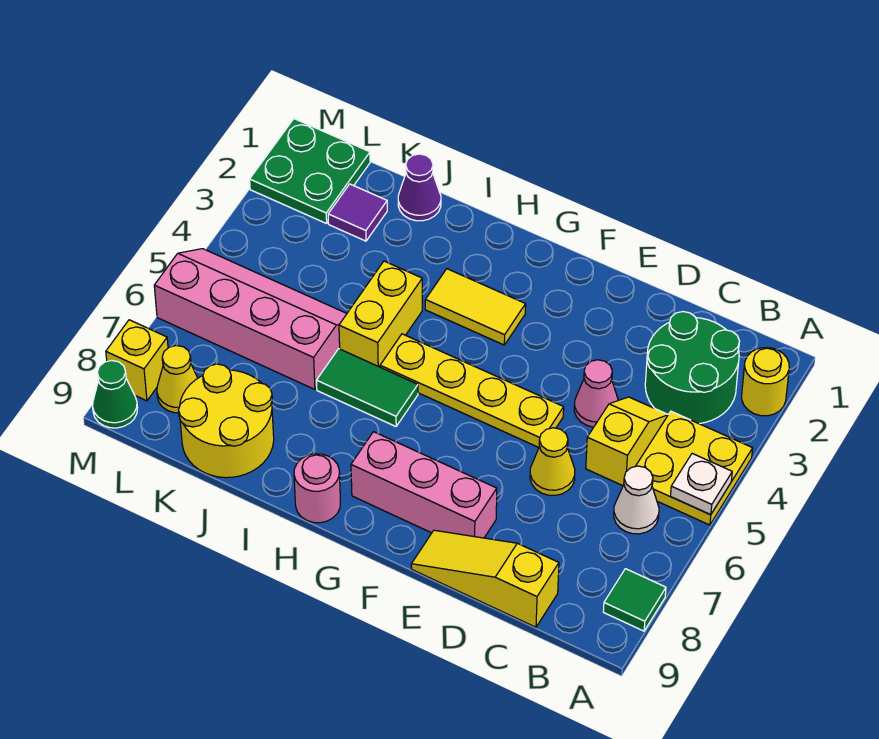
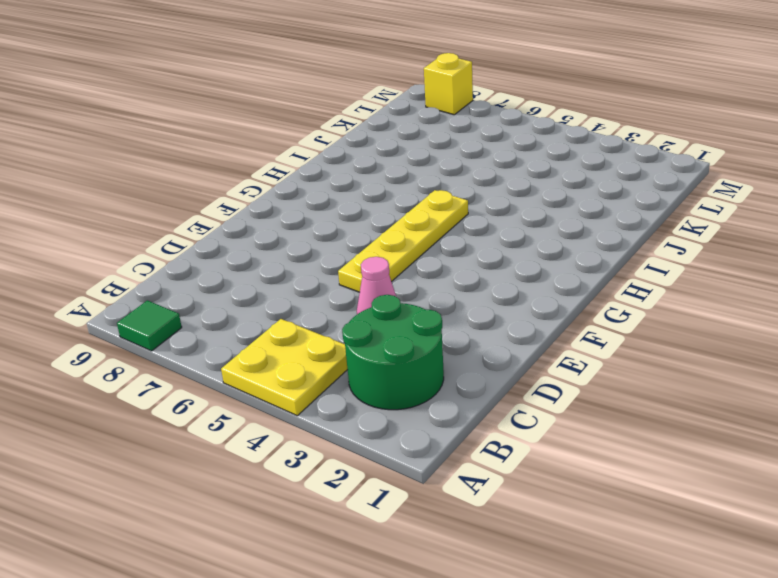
none -> yellow round brick A2 level 1
none -> white cone B6 level 1
none -> yellow slope C4:C5 level 1 top 5

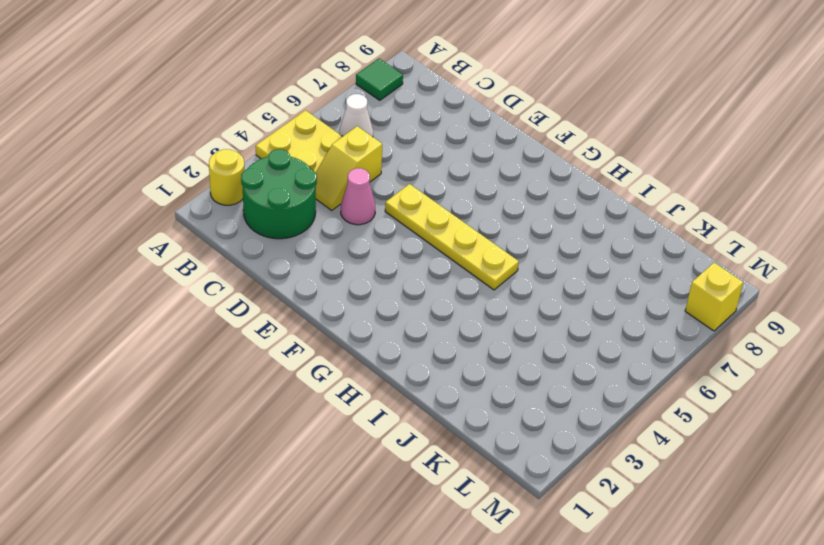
none -> yellow slope C9:E9 level 1 top C
none -> yellow cone D6 level 1
none -> pink brick E8:G8 level 1

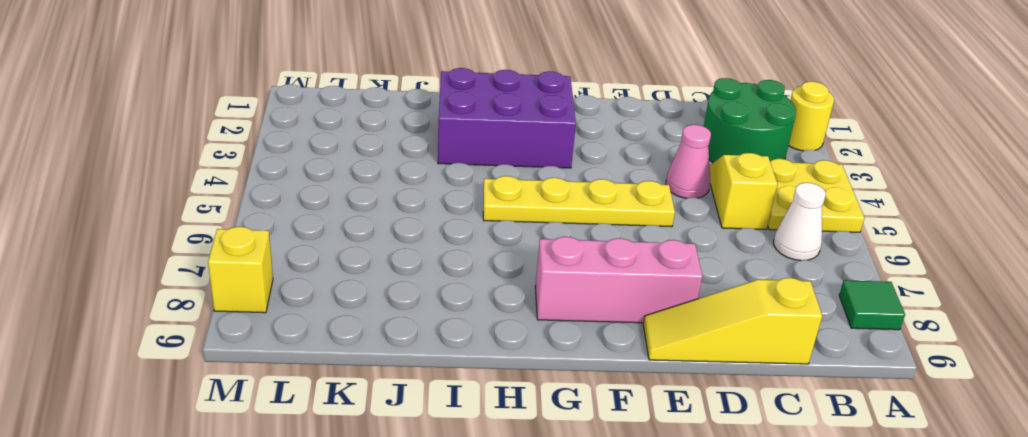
purple brick G2:I3 level 1 -> yellow tile G3:H3 level 1
none -> yellow cone D6 level 1
none -> green tile H6:I6 level 1
none -> pink round brick H9 level 1

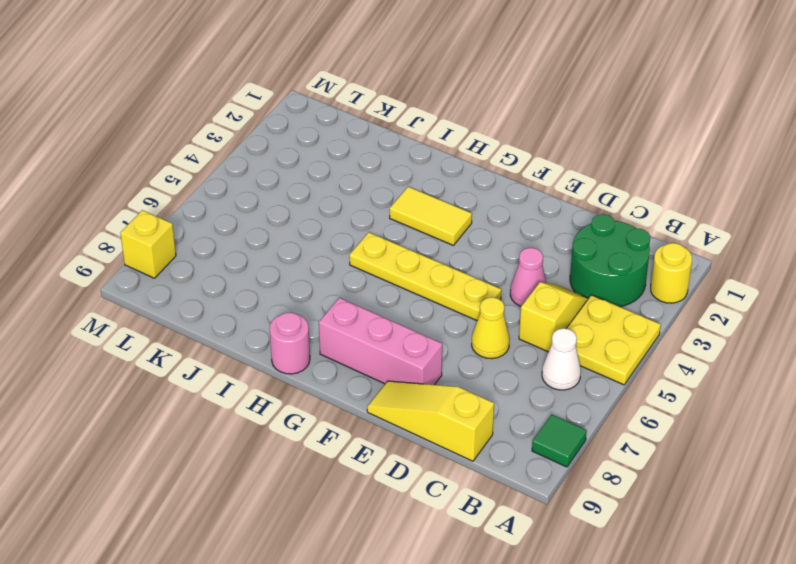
none -> green tile H6:I6 level 1
none -> yellow brick I4:I5 level 1
none -> purple cone J1 level 1

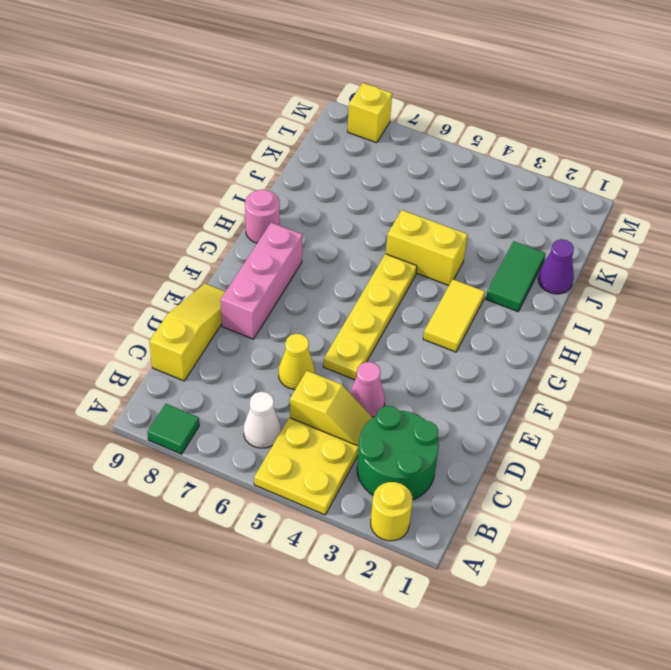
green tile I2:J2 level 1 -> green tile H6:I6 level 1
none -> pink slope J5:M6 level 1 top 6
none -> yellow round brick J8:K9 level 1
none -> purple tile K2 level 1

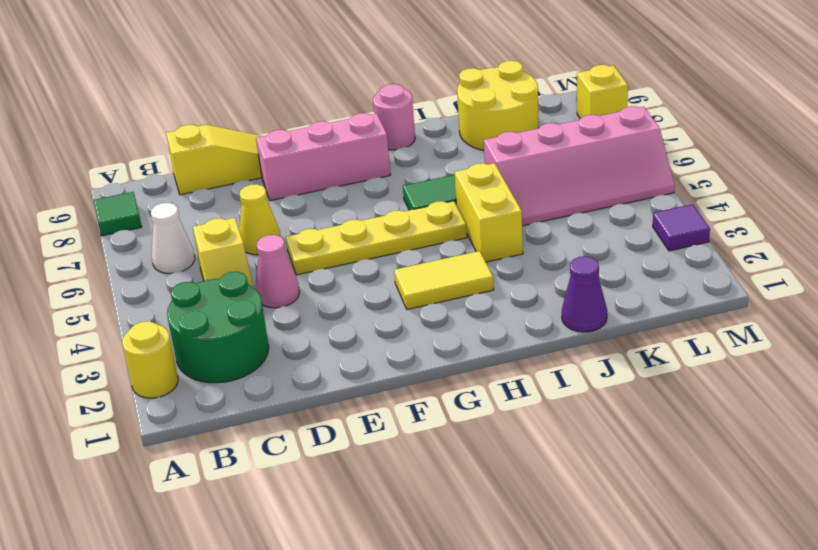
purple tile M3 level 1 -> purple tile K2 level 1
none -> yellow plate A4:B5 level 1
none -> green plate L1:M2 level 1
none -> yellow cone L8 level 1

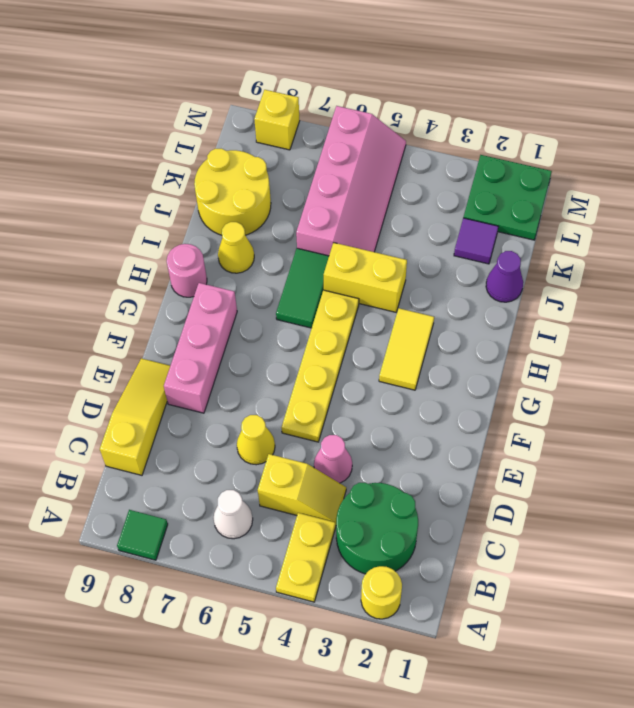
yellow plate A4:B4 level 1 -> yellow plate A4:B5 level 1
yellow cone I8 level 1 -> yellow cone L8 level 1
none -> green cone M9 level 1
none -> white plate A5 level 2

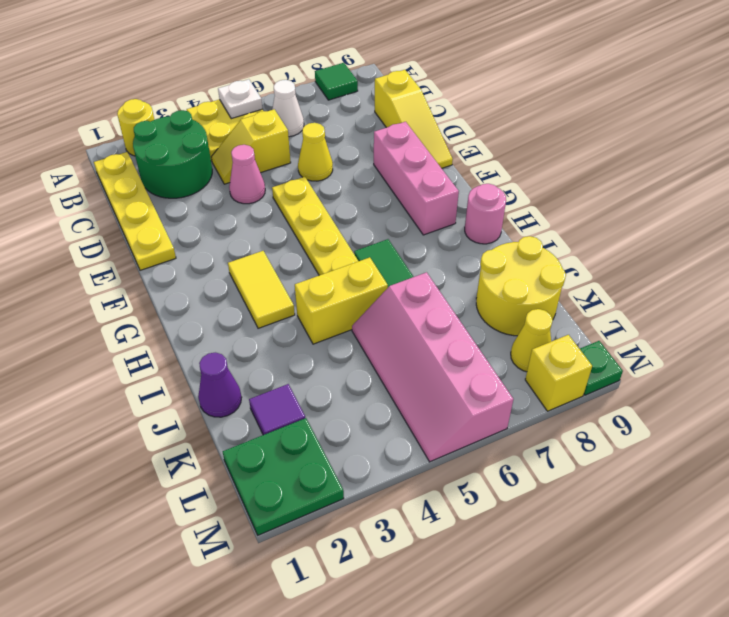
yellow plate B1:E1 level 1 -> none
green plate M9 level 1 -> green cone M9 level 1

